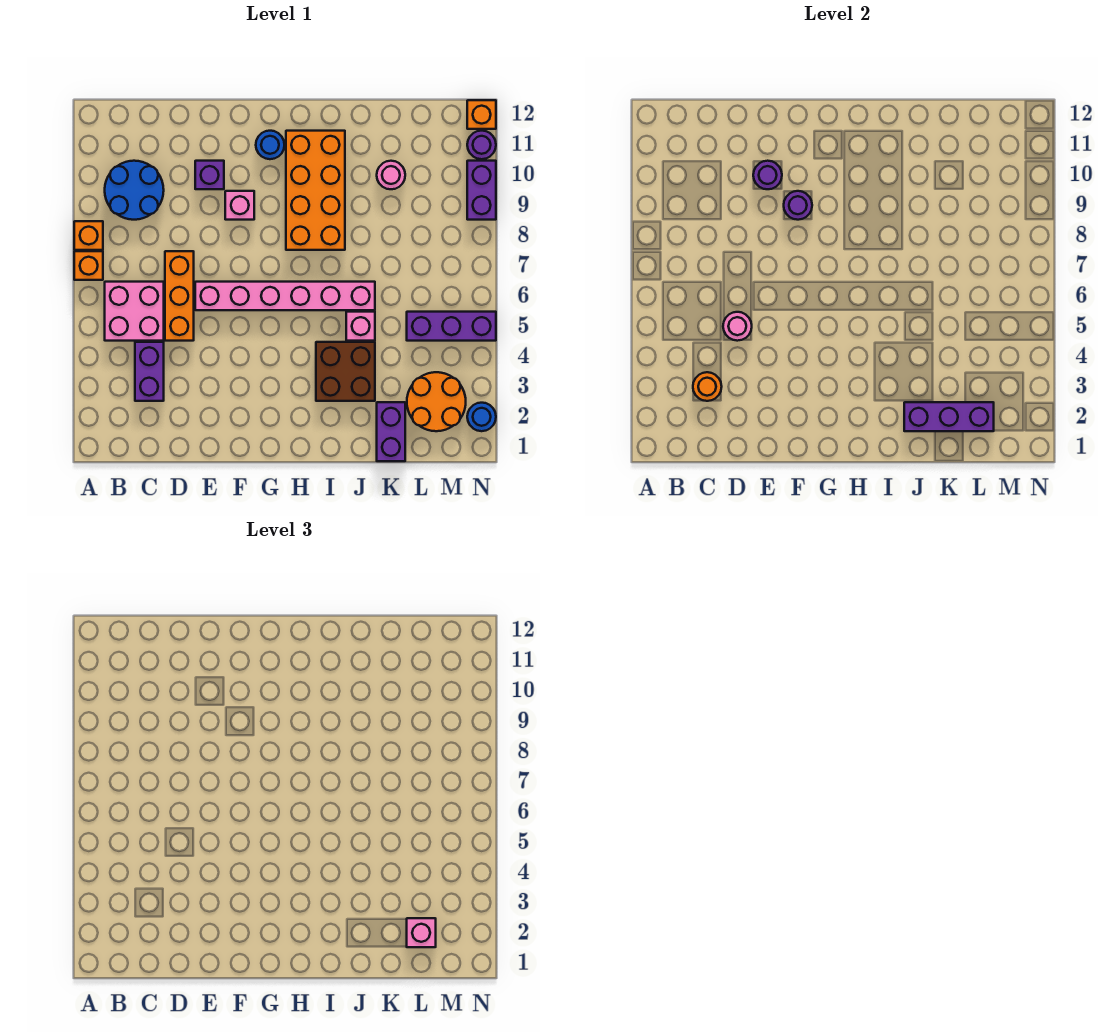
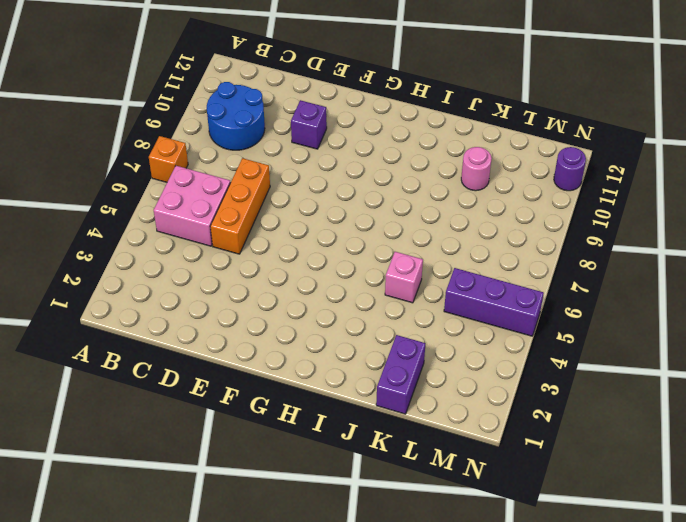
none -> orange brick A8 level 1
none -> purple brick C3:C4 level 1
none -> pink brick E6:J6 level 1

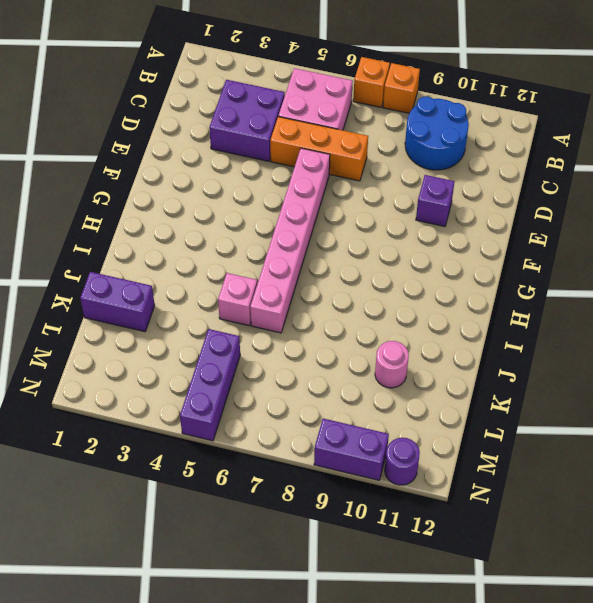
purple brick C3:D4 level 1 -> purple brick C3:C4 level 1
none -> pink brick F9 level 1
none -> blue round brick G11 level 1
none -> orange brick H8:I11 level 1

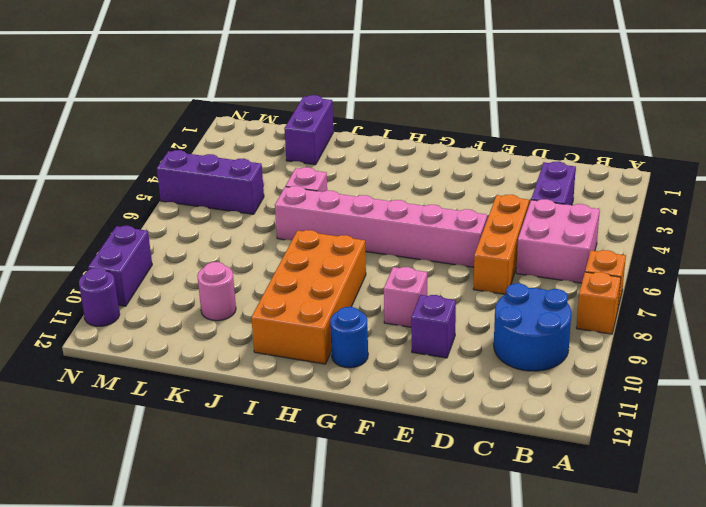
none -> brown brick I3:J4 level 1
none -> orange round brick L2:M3 level 1
none -> blue round brick N2 level 1

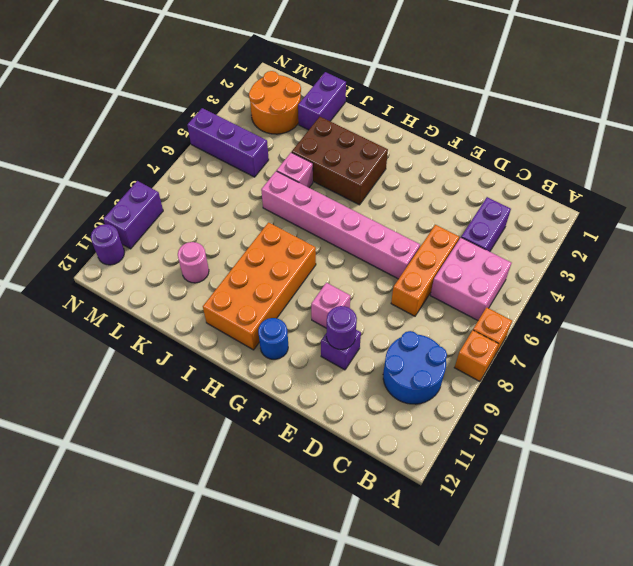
brown brick H3:J4 level 1 -> brown brick I3:J4 level 1
none -> blue round brick N2 level 1
none -> orange brick N12 level 1
none -> orange round brick C3 level 2

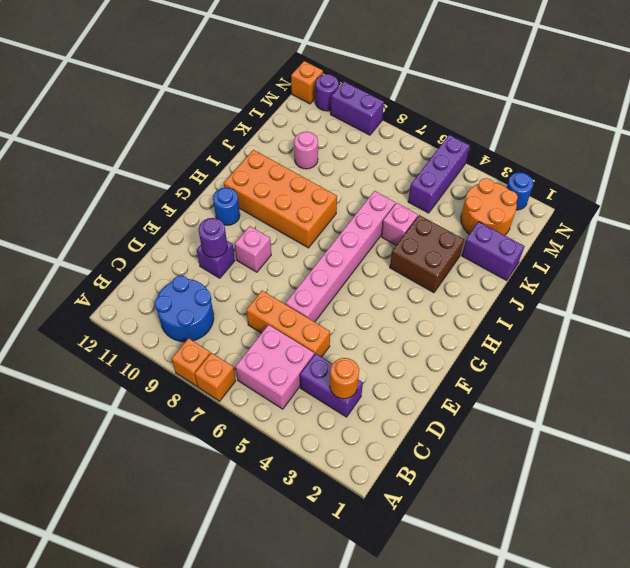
none -> pink round brick D5 level 2
none -> purple round brick F9 level 2
none -> purple brick J2:L2 level 2

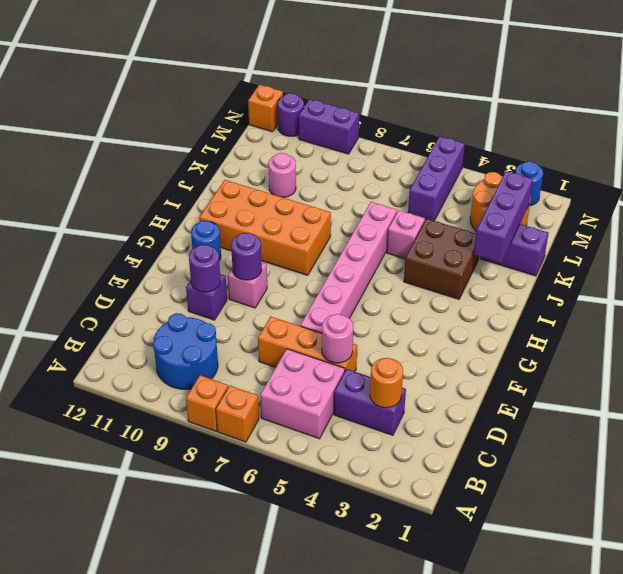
none -> pink brick L2 level 3

